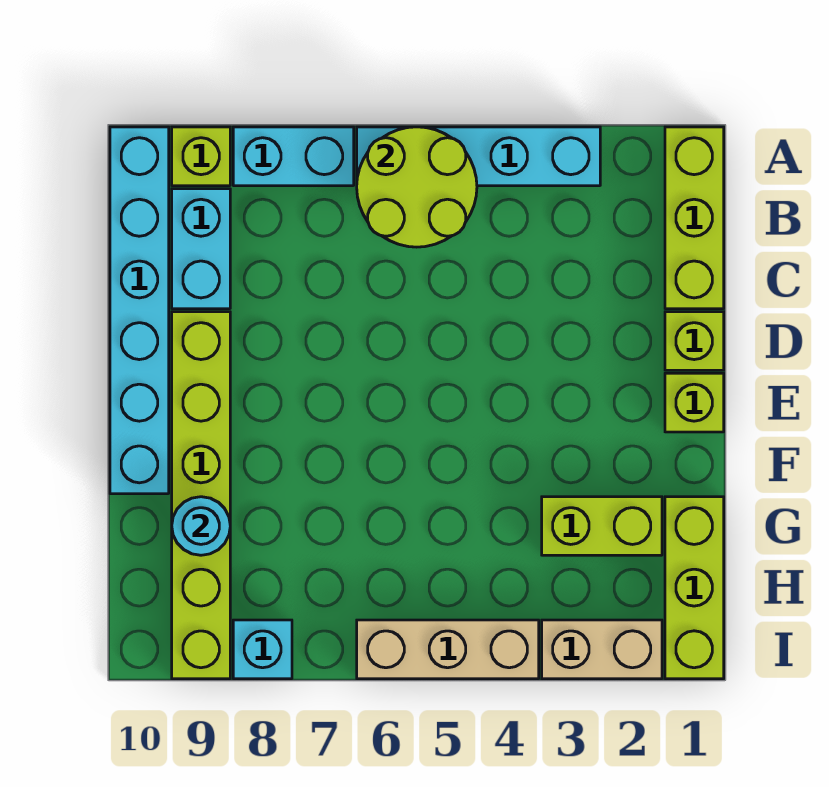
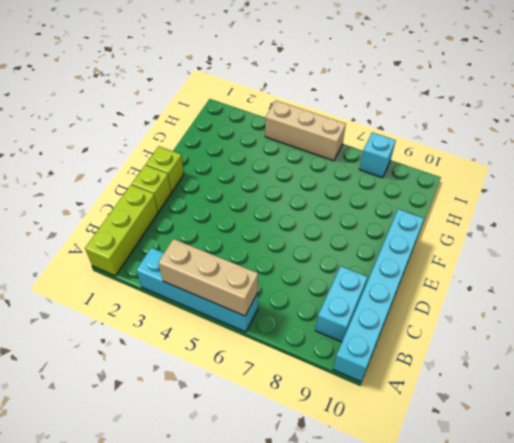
tan brick A4:A6 level 2 -> lime round brick A5:B6 level 2
none -> cyan brick A7:A8 level 1
none -> lime brick A9 level 1
none -> lime brick D9:I9 level 1

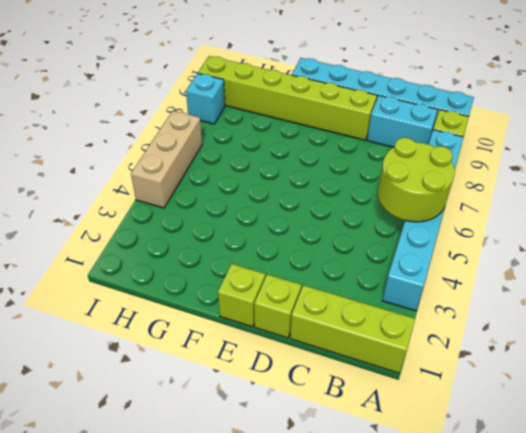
none -> lime brick G1:I1 level 1
none -> lime brick G2:G3 level 1
none -> tan brick I2:I3 level 1

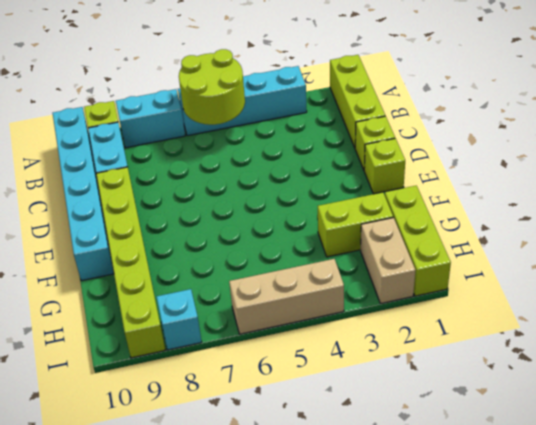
tan brick H2:I2 level 1 -> tan brick I2:I3 level 1
none -> cyan round brick G9 level 2

